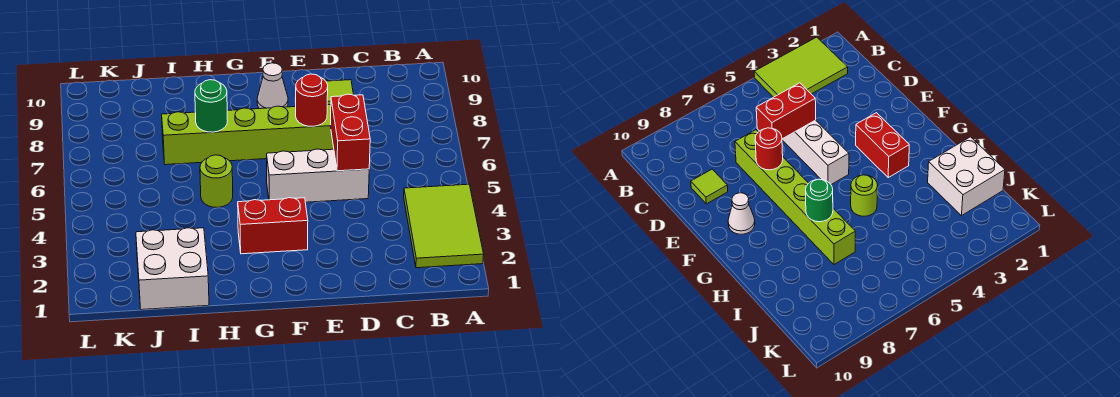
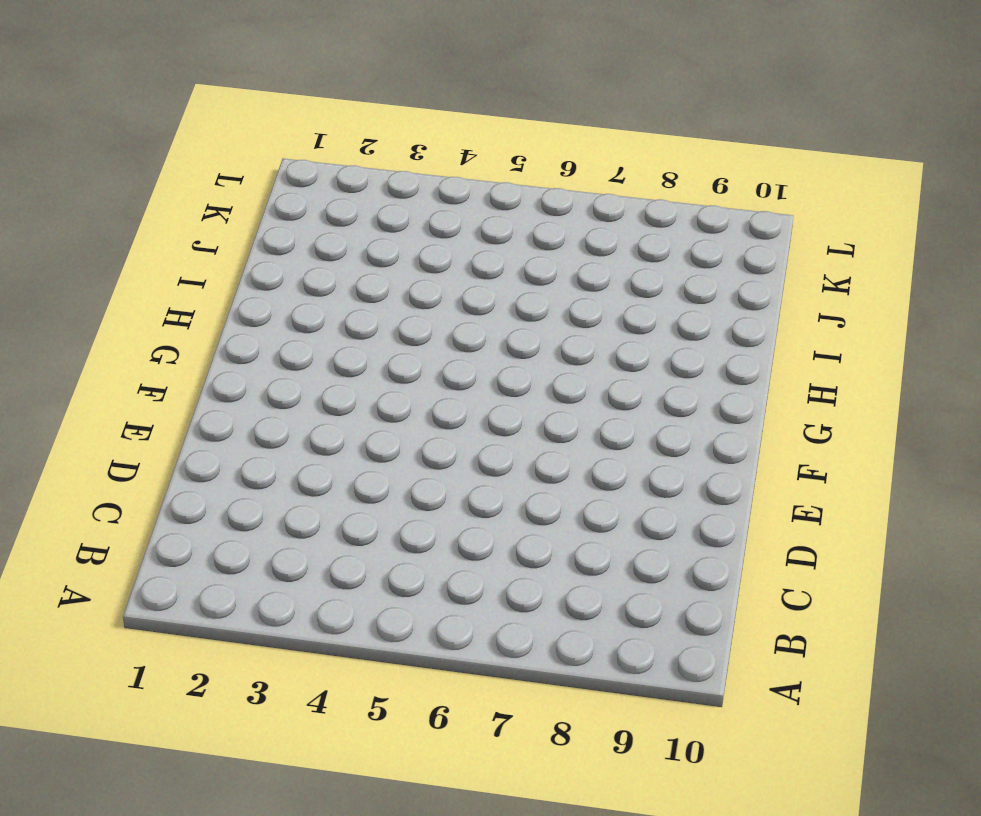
none -> lime tile A2:B4 level 1
none -> white brick D5:F5 level 1

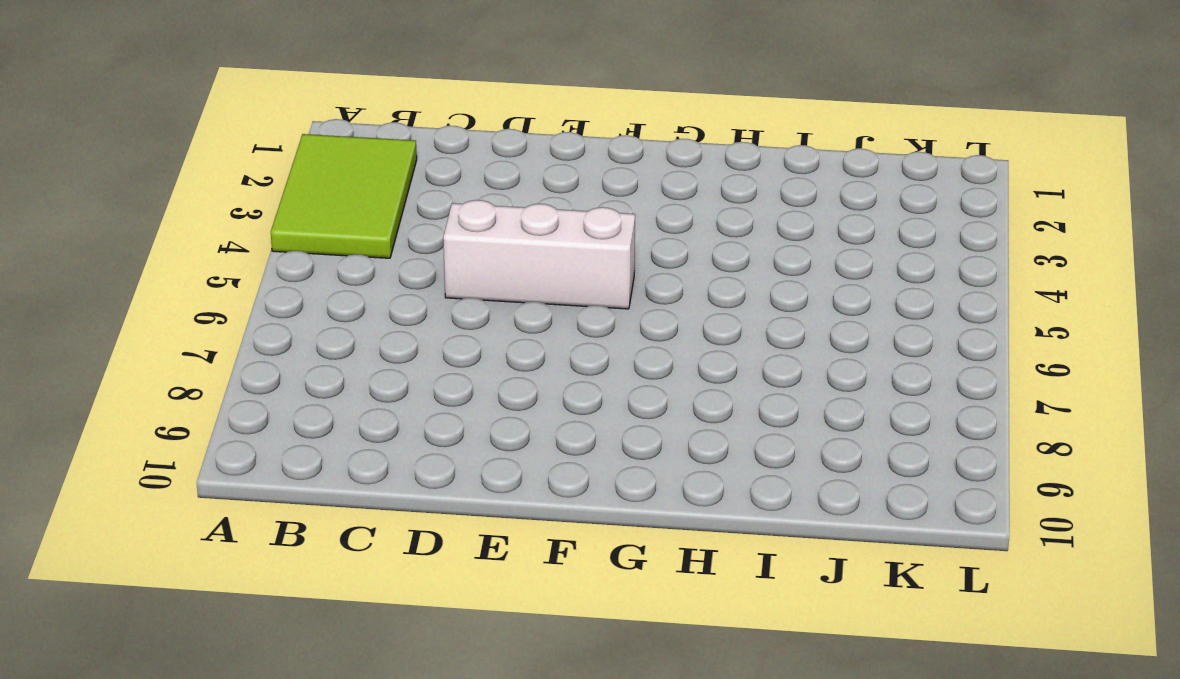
none -> lime brick D7:I7 level 1
none -> lime tile D9 level 1

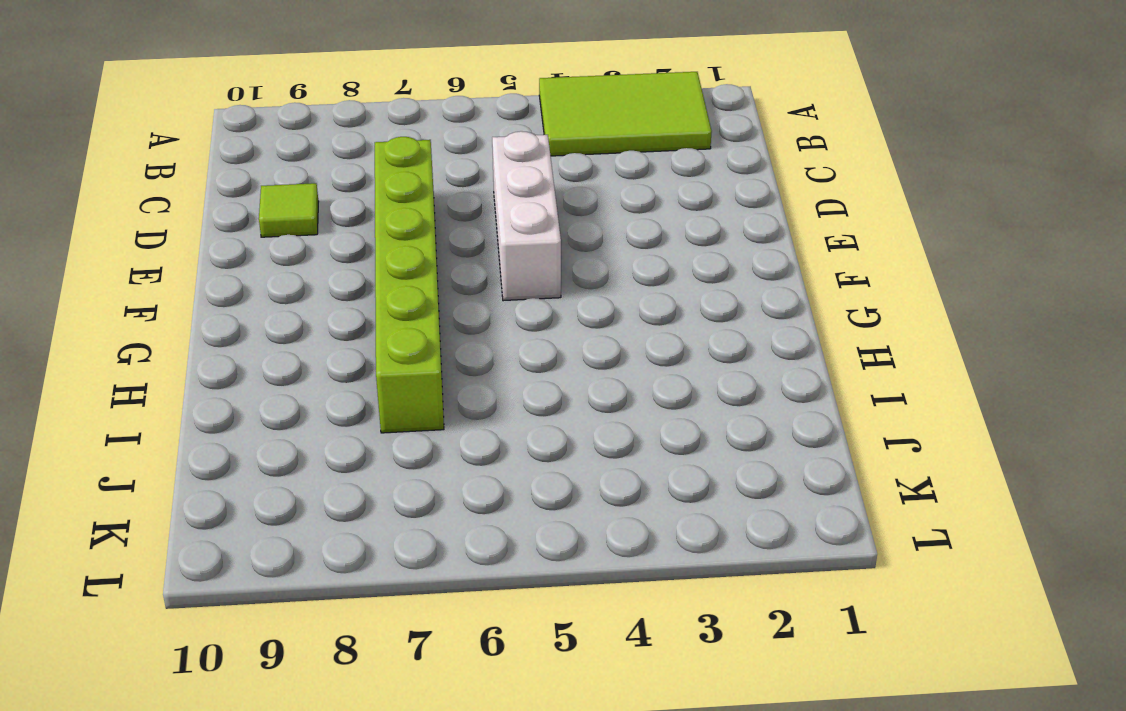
none -> red brick F3:G3 level 1
none -> white cone F9 level 1

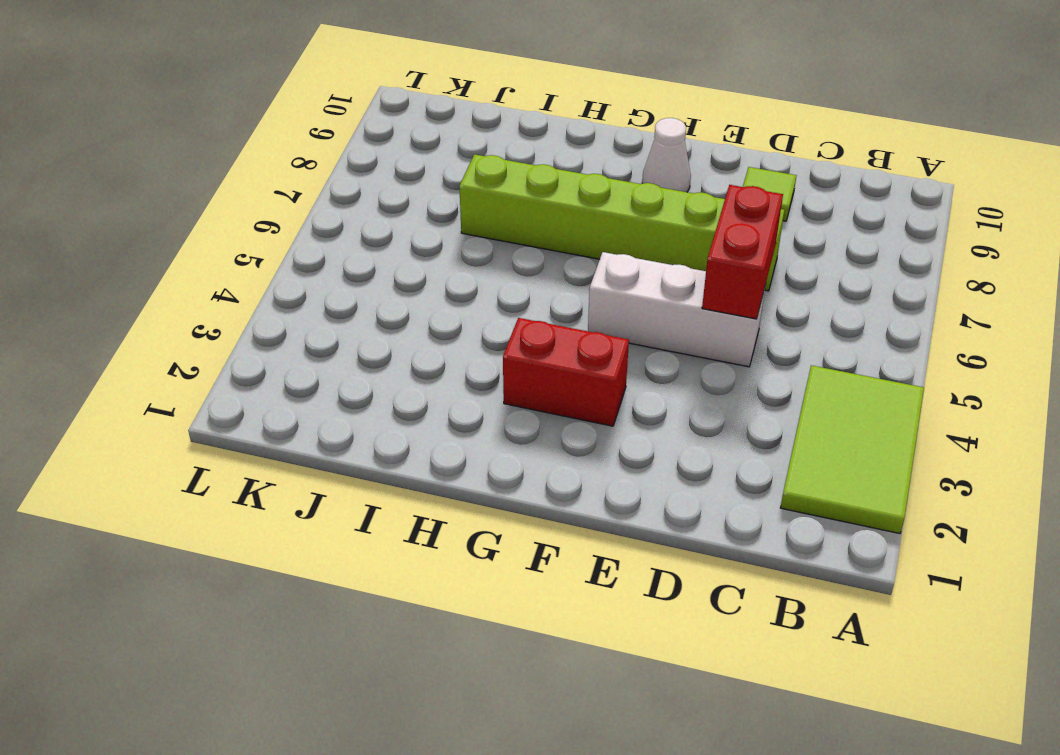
none -> lime round brick H5 level 1
none -> white brick I1:J2 level 1

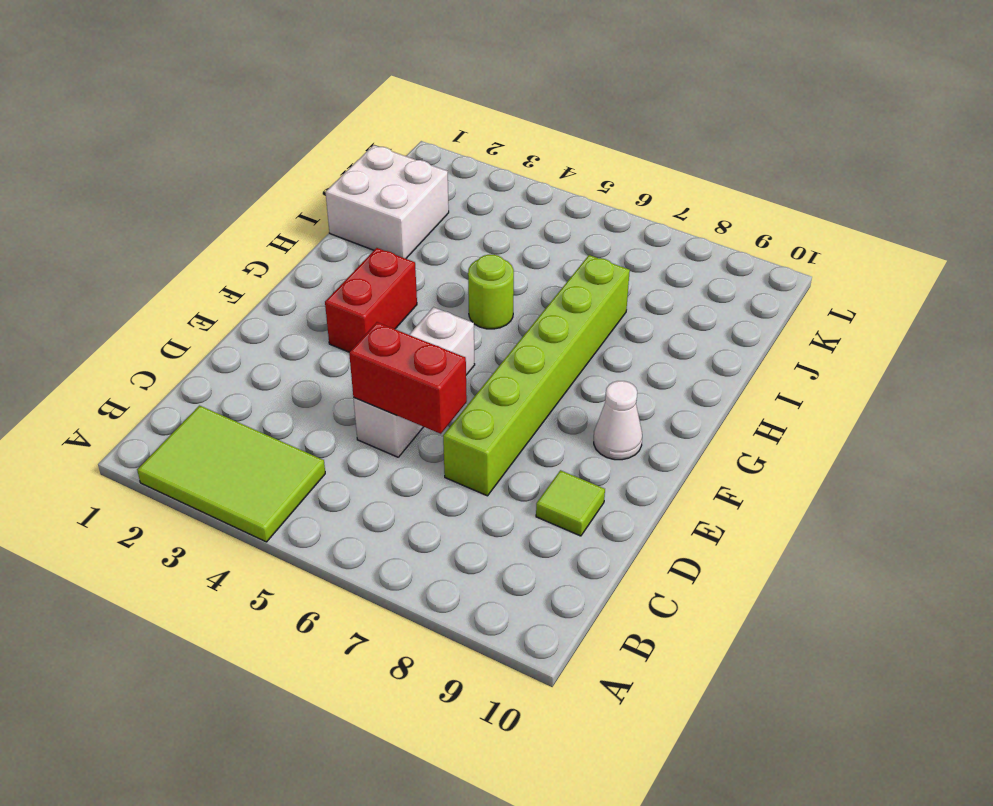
none -> red round brick E7 level 2
none -> green round brick H7 level 2

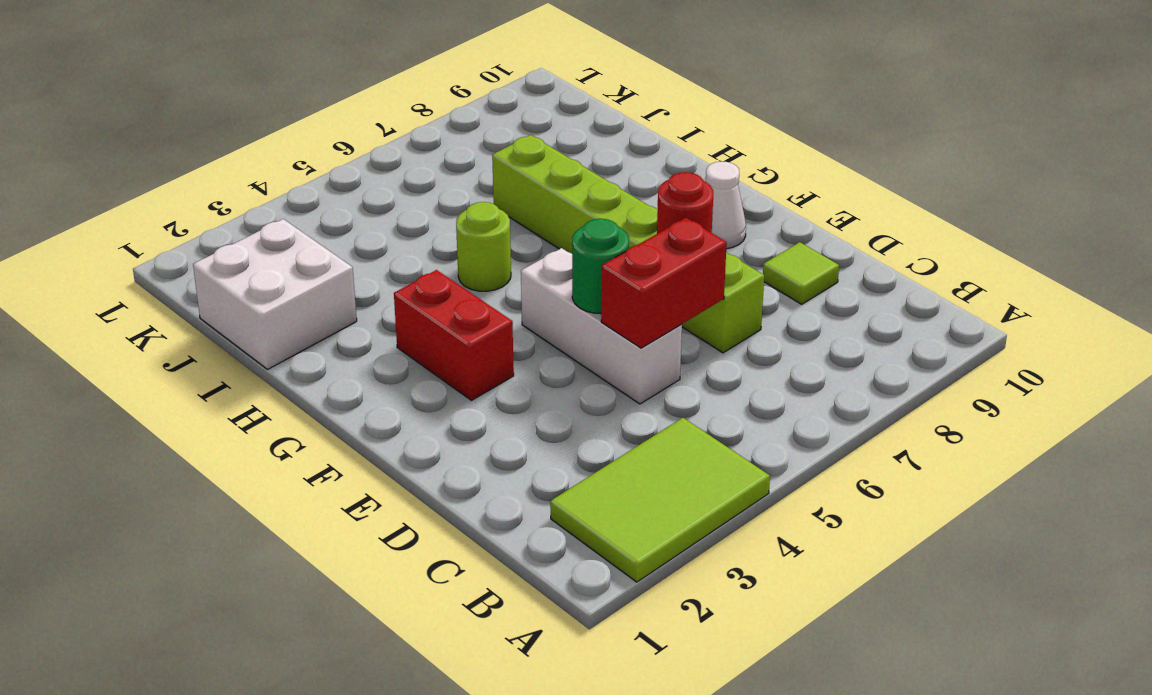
green round brick E5 level 2 -> green round brick H7 level 2

